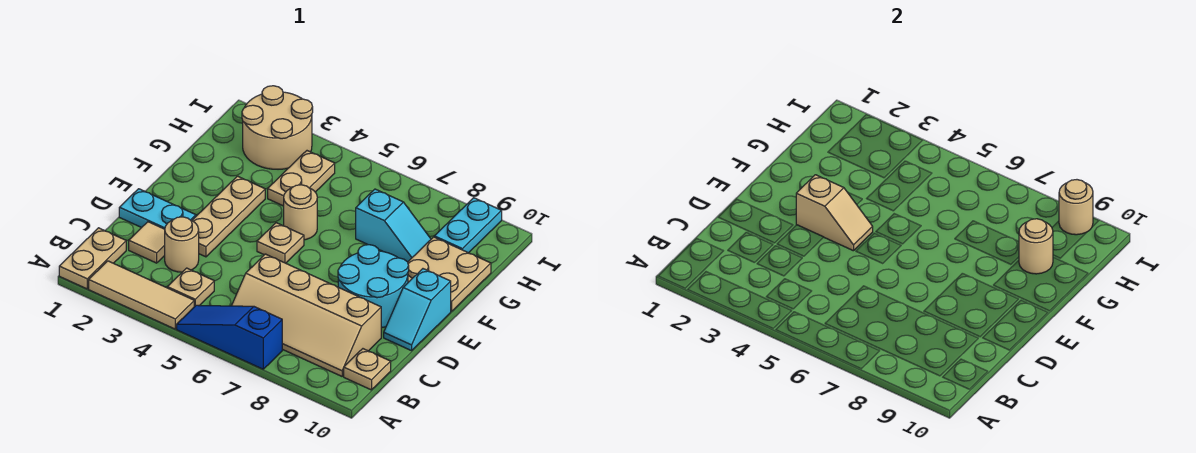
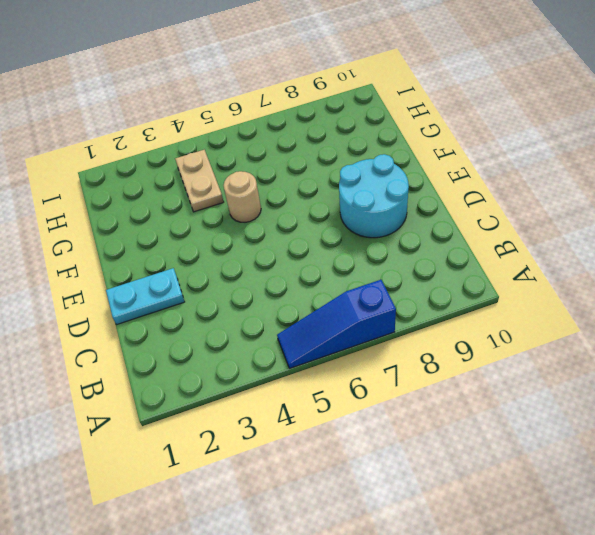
none -> tan plate A1:B1 level 1
none -> tan tile A2:A4 level 1
none -> tan plate B4 level 1

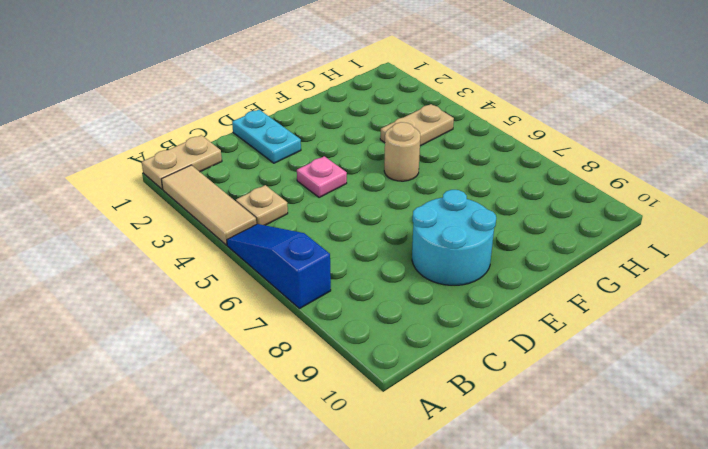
pink plate D4 level 1 -> none
none -> tan slope B6:C9 level 1 top C
none -> tan plate B10 level 1
none -> tan tile C2 level 1

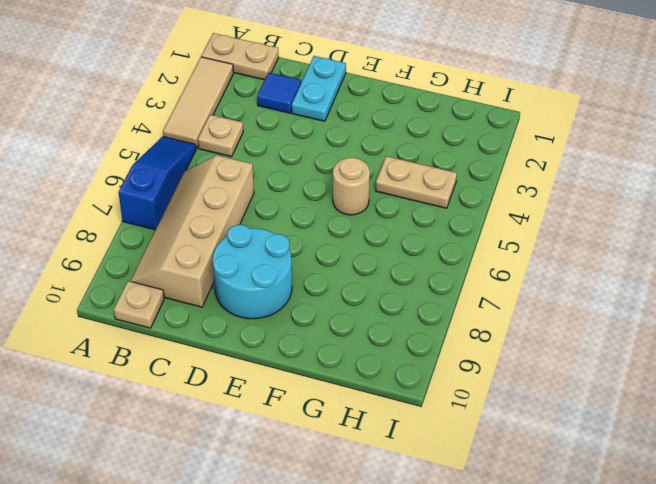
blue tile C2 level 1 -> tan tile C2 level 1
none -> tan round brick C3 level 1
none -> tan plate D3:F3 level 1
none -> cyan slope D10:E10 level 1 top E

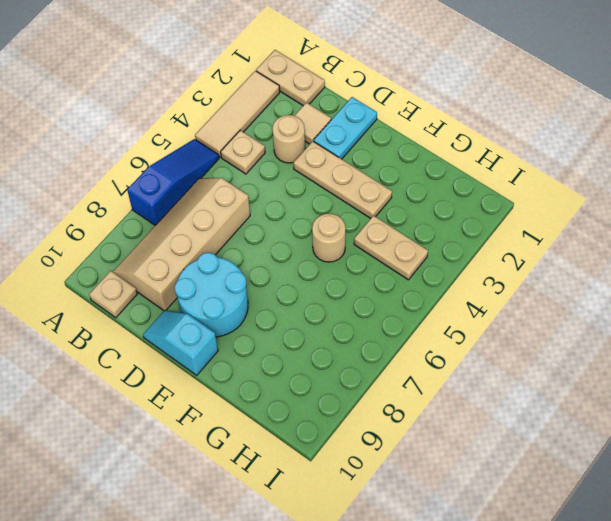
none -> tan plate E5 level 1
none -> tan plate F9:G10 level 1
none -> cyan slope G7:G8 level 1 top 7

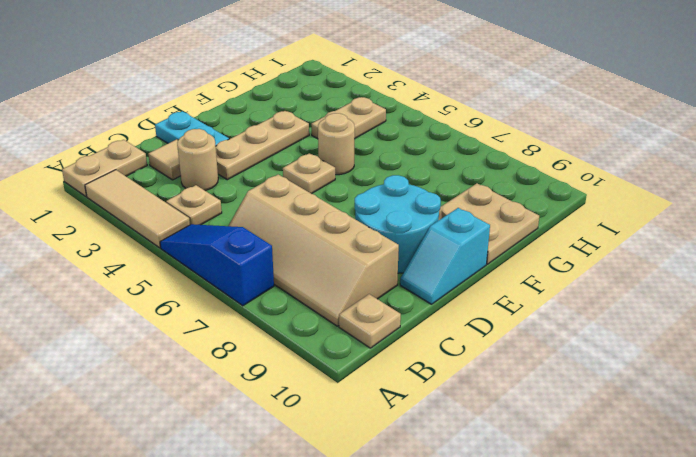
none -> cyan slope G7:G8 level 1 top 7
none -> tan round brick H2:I3 level 1
none -> cyan plate H9:I9 level 1

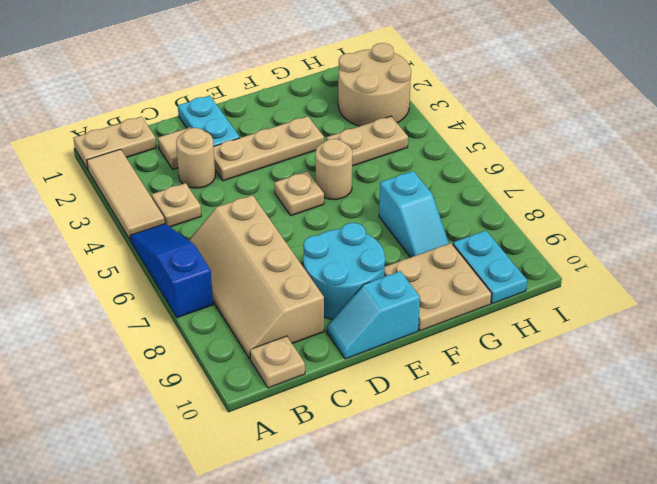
cyan plate H9:H10 level 1 -> cyan plate H9:I9 level 1
none -> tan slope E3:E4 level 2 top 3
none -> tan round brick G9 level 2
none -> tan round brick I9 level 2

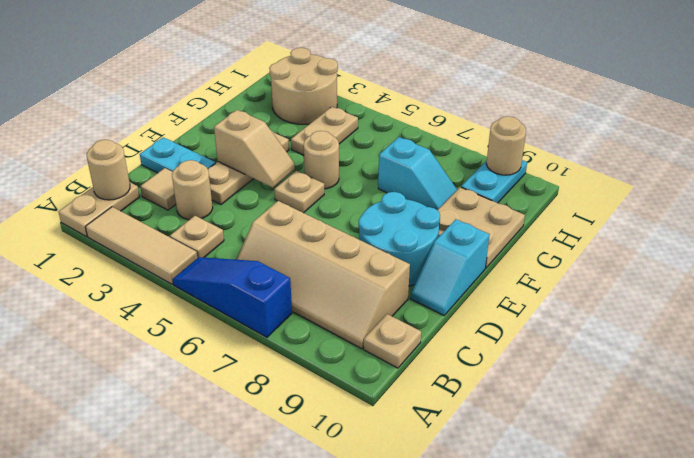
tan round brick B1 level 2 -> tan round brick G9 level 2

